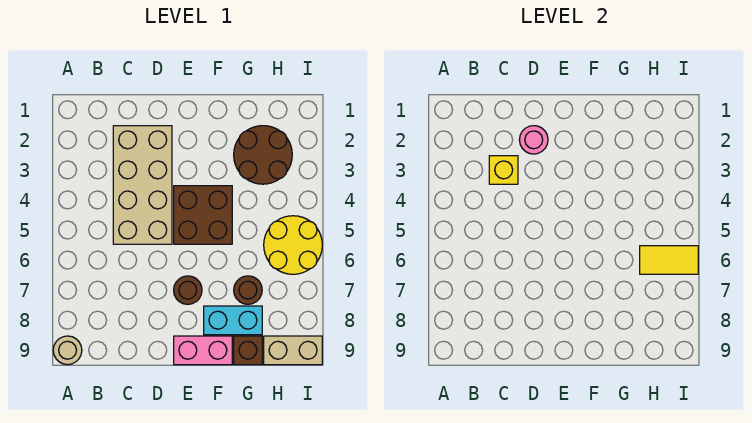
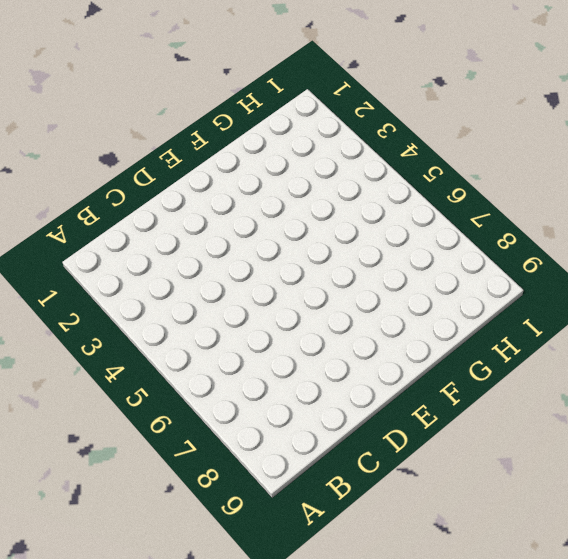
none -> tan round brick A9 level 1
none -> tan brick C2:D5 level 1
none -> brown brick E4:F5 level 1

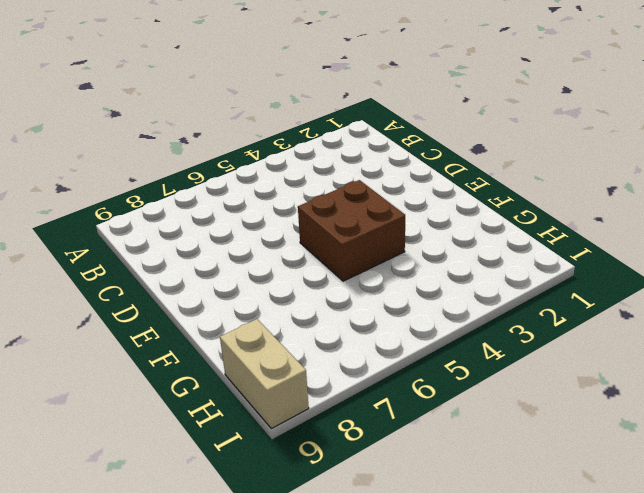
none -> tan round brick A9 level 1
none -> tan brick C2:D5 level 1
none -> brown round brick E7 level 1

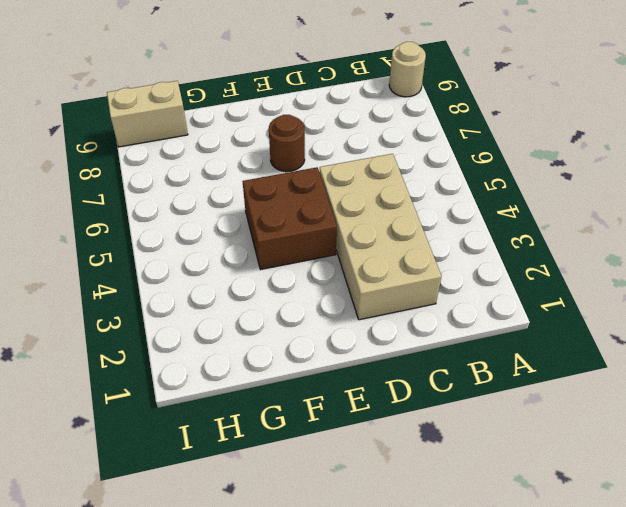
none -> pink brick E9:F9 level 1
none -> cyan brick F8:G8 level 1
none -> brown round brick G2:H3 level 1

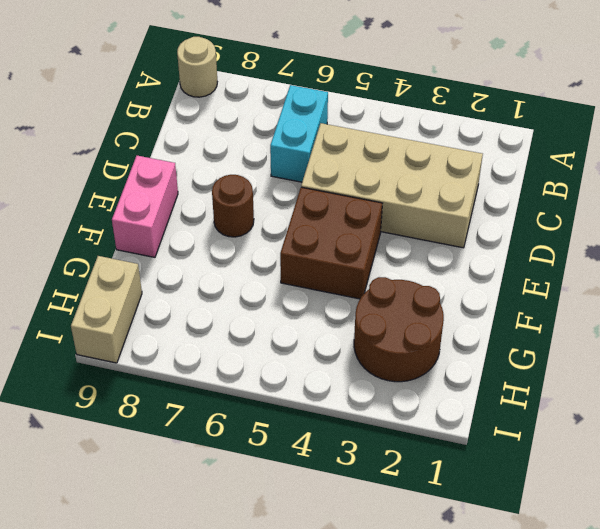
cyan brick B6:C6 level 1 -> cyan brick F8:G8 level 1
none -> brown round brick G7 level 1
none -> brown brick G9 level 1
none -> yellow round brick H5:I6 level 1

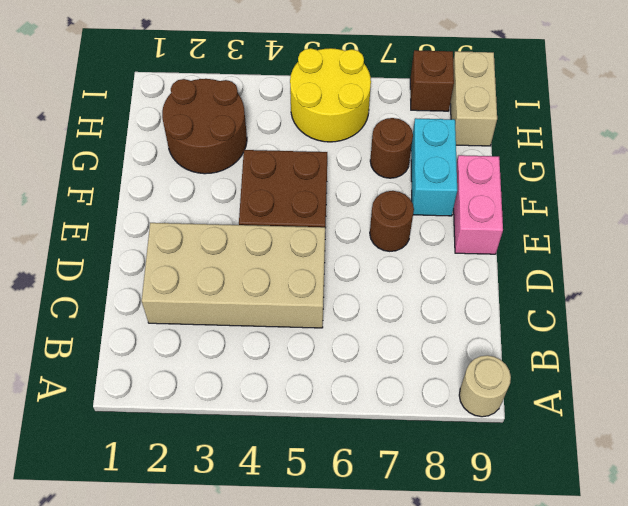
brown brick I8 level 1 -> brown brick G9 level 1
none -> yellow brick C3 level 2
none -> pink round brick D2 level 2
none -> yellow tile H6:I6 level 2

